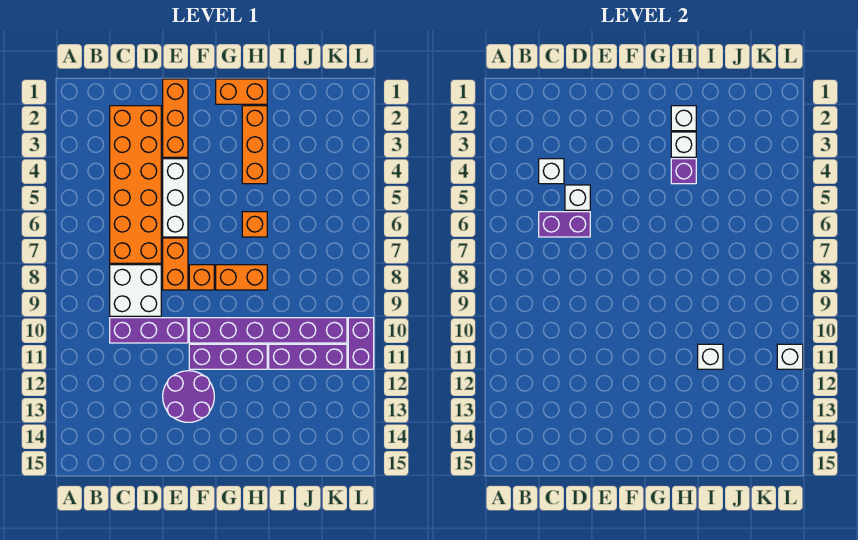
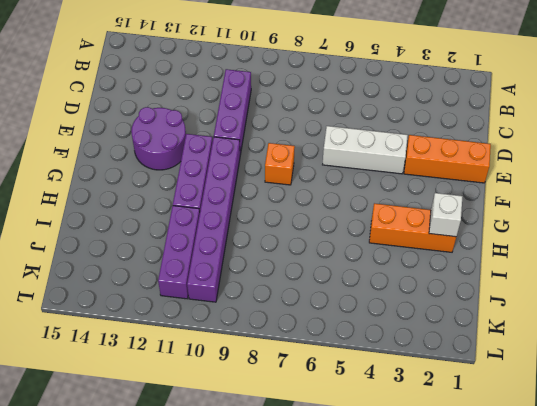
none -> orange brick C2:D7 level 1
none -> white brick C8:D9 level 1
none -> orange brick E7:E8 level 1

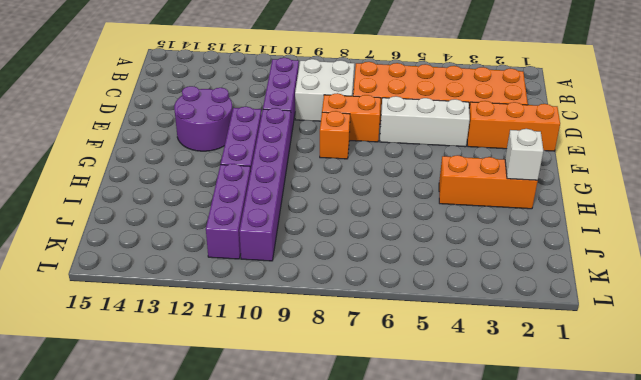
none -> orange brick G1:H1 level 1
none -> orange brick G8:H8 level 1
none -> orange brick H6 level 1

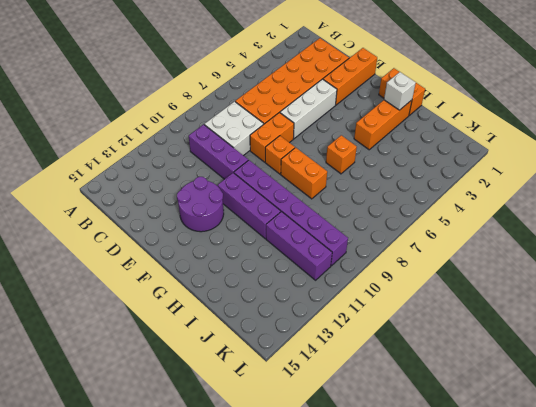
none -> purple brick L10:L11 level 1
none -> white brick C4 level 2
none -> purple brick C6:D6 level 2

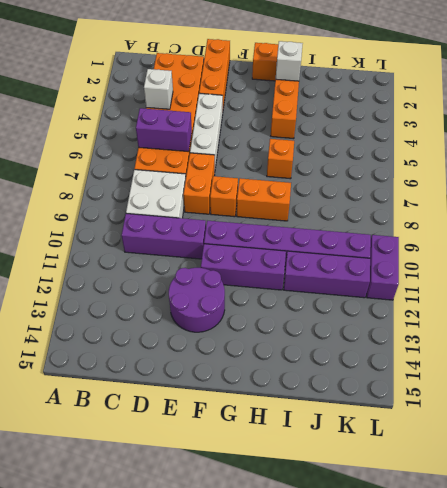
none -> white brick D5 level 2
none -> white brick H3 level 2
none -> purple brick H4 level 2

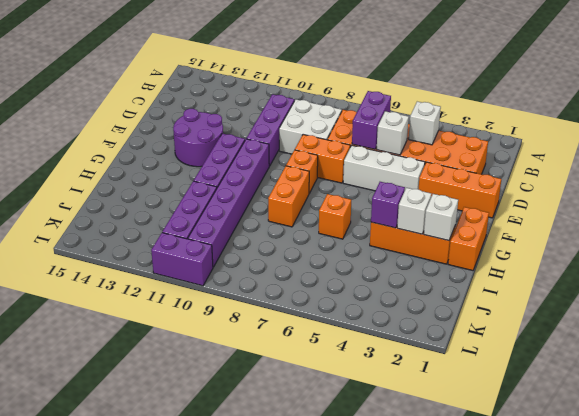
none -> white brick I11 level 2
none -> white brick L11 level 2

